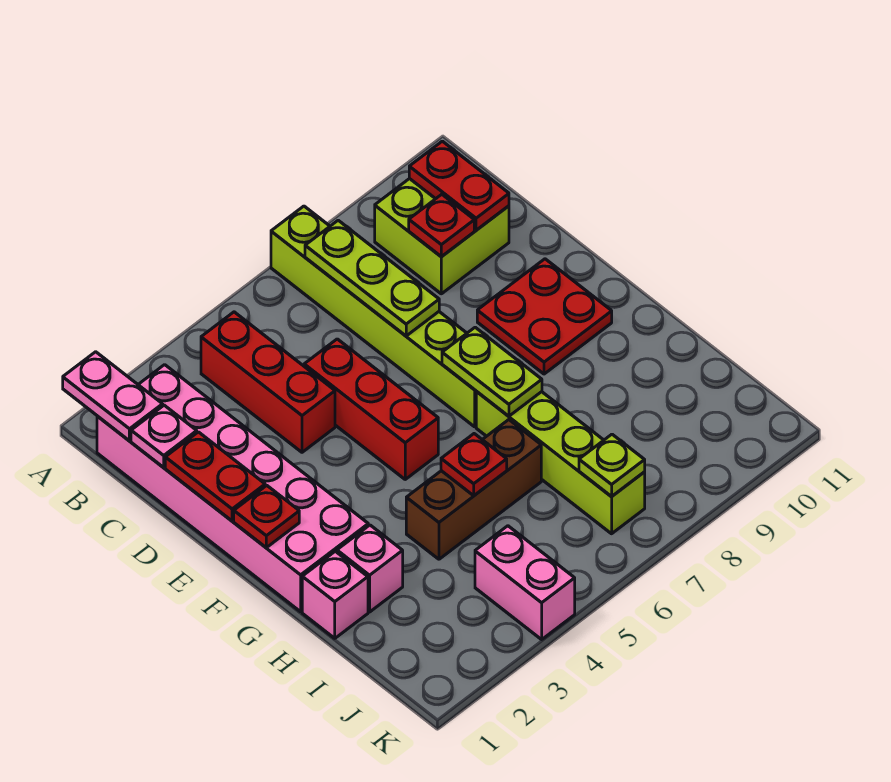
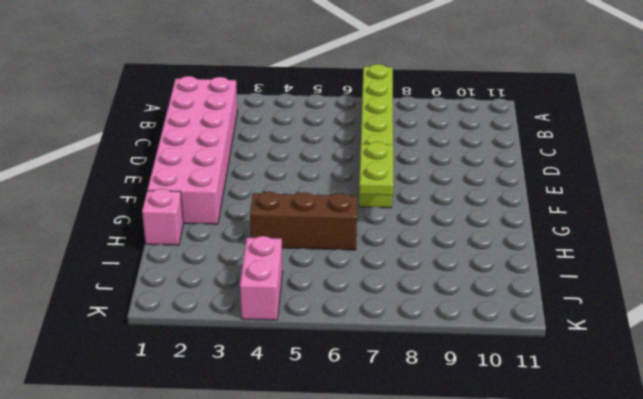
none -> red brick B4:D4 level 1
none -> lime brick B9:C10 level 1
none -> red brick D5:F5 level 1

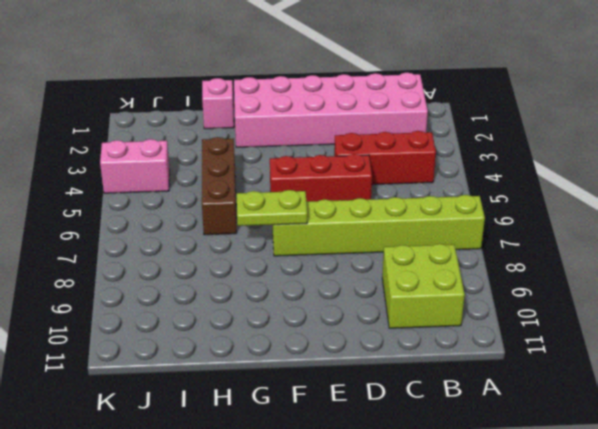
none -> red plate E9:F10 level 1
none -> lime brick G7:J7 level 1
none -> pink brick H2 level 1

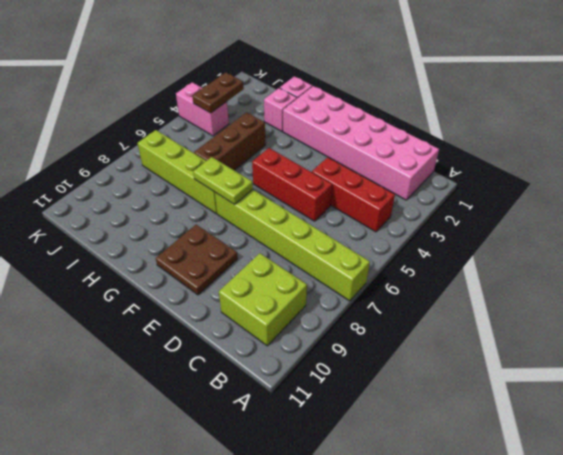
brown plate E9:F10 level 1 -> red plate E9:F10 level 1
brown plate J3:J4 level 2 -> none
none -> pink plate A1:B1 level 2
none -> lime plate B7:D7 level 2
none -> red plate B10:C10 level 2

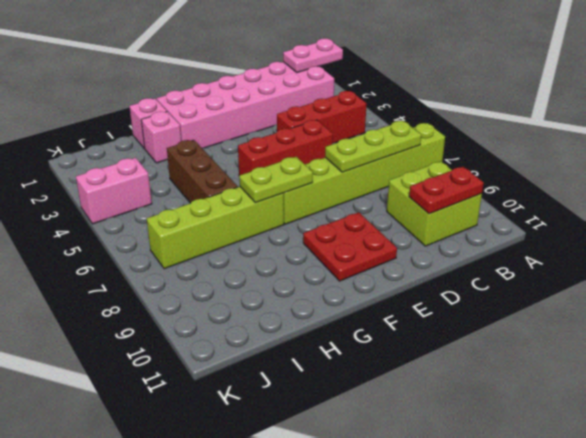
none -> pink plate C1 level 2
none -> red plate C9 level 2
none -> red plate D1:E1 level 2

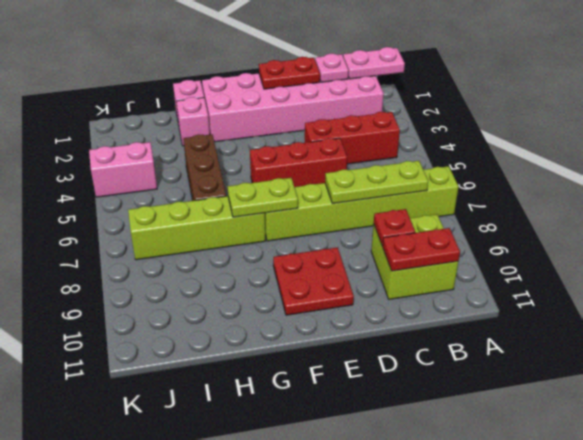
none -> red plate F1 level 2
none -> red plate H5 level 2
none -> lime plate J7 level 2

